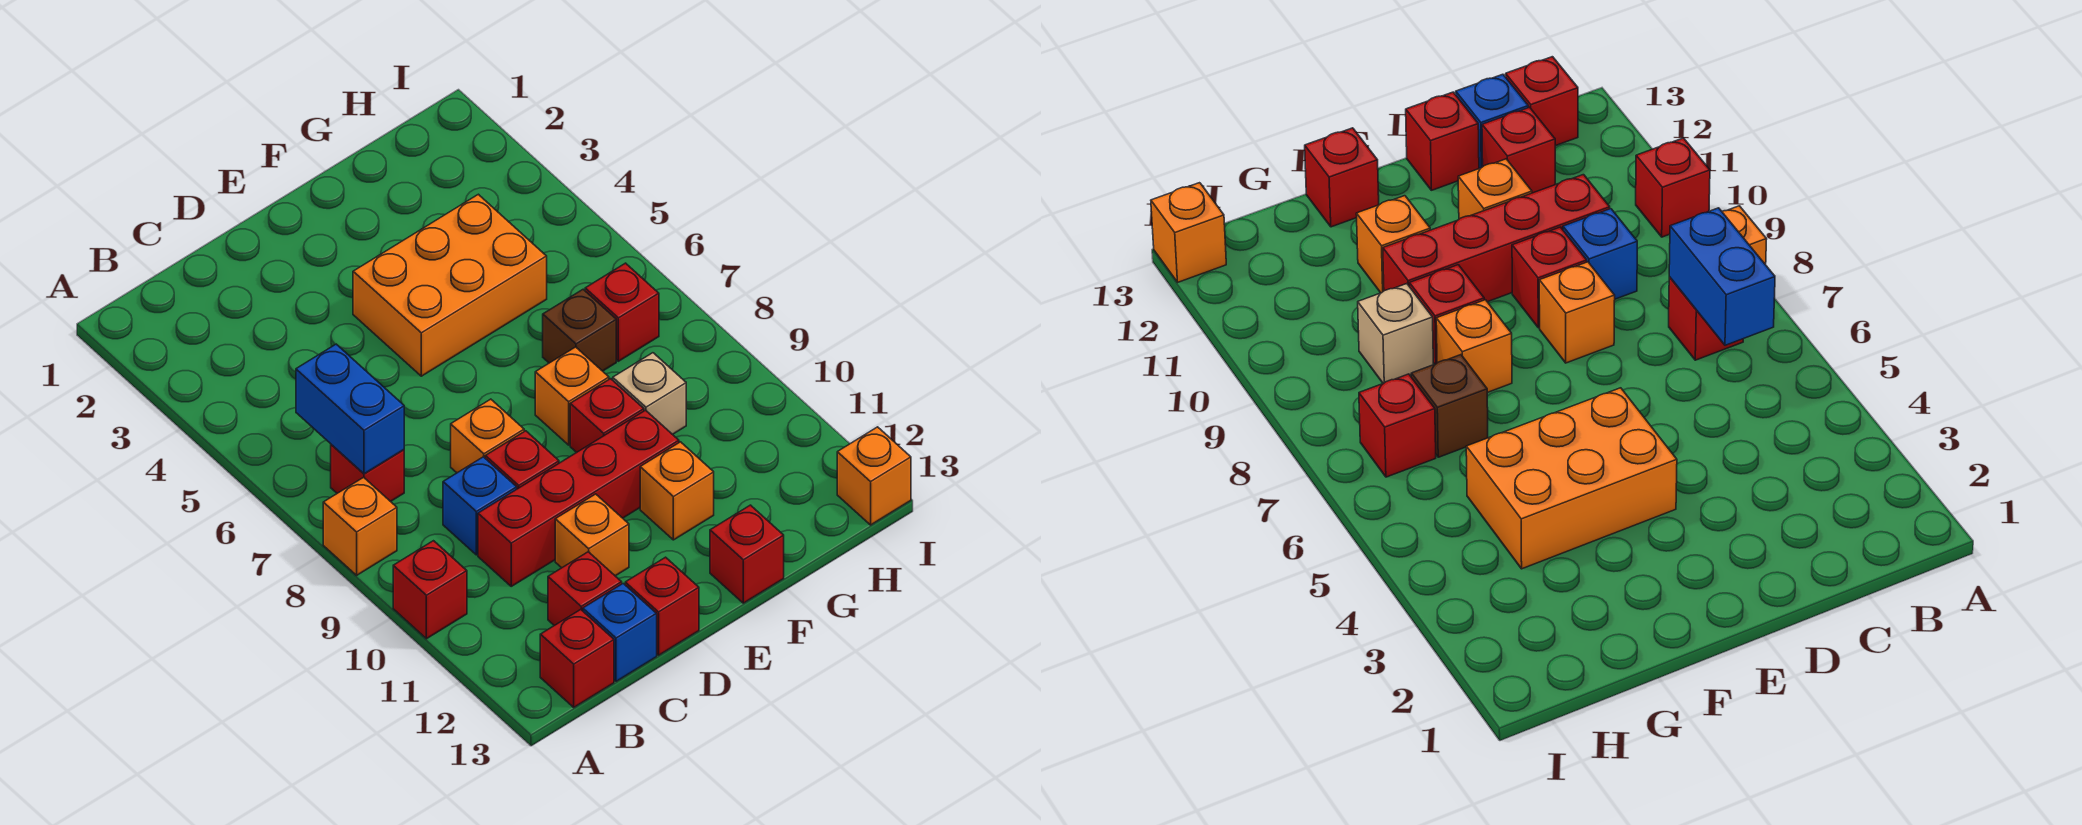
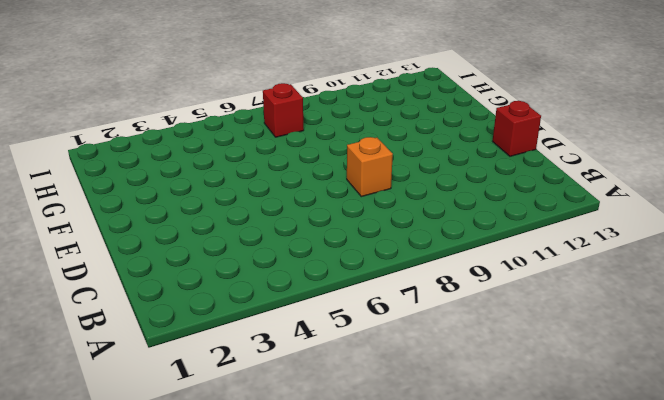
none -> orange brick A8 level 1
none -> red brick A10 level 1
none -> red brick B7 level 1

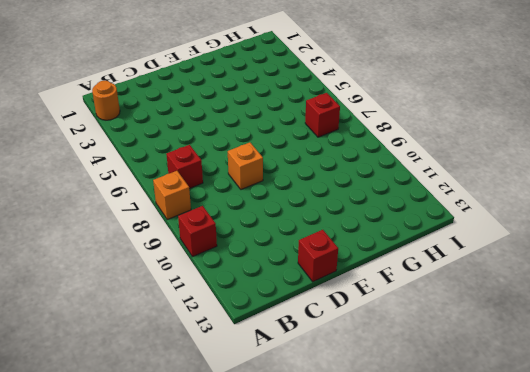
orange round brick A2 level 1 -> none
none -> red brick B13 level 1
none -> blue brick C9 level 1
none -> red brick C10:F10 level 1

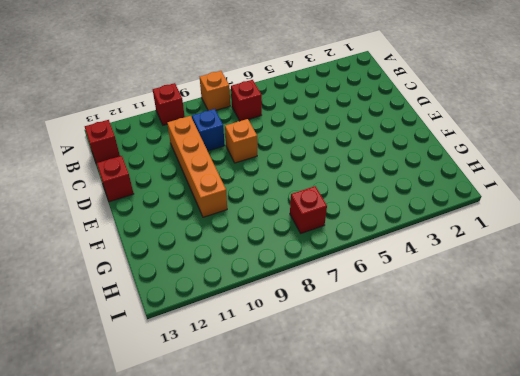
orange brick C10:F10 level 1 -> red brick C10:F10 level 1
none -> red brick C12 level 1
none -> blue brick C13 level 1
none -> red brick D9 level 1

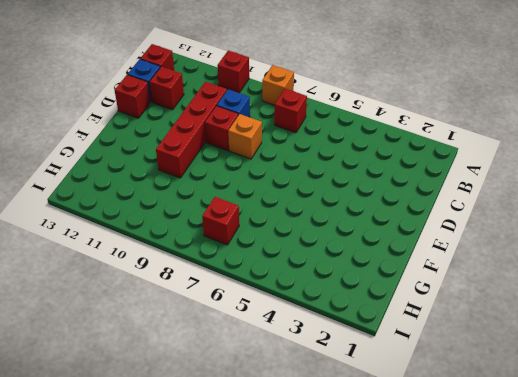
none -> orange brick D11 level 1
none -> orange brick E4:G5 level 1
none -> orange brick F8 level 1

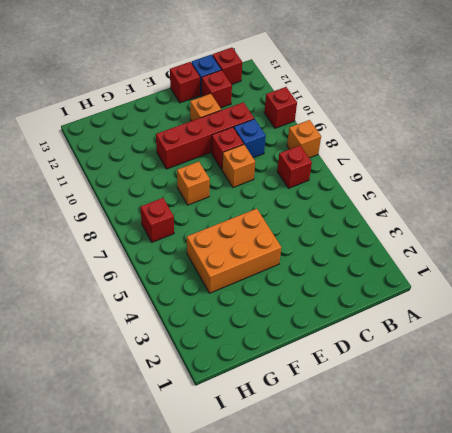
none -> red brick F9 level 1
none -> orange brick F11 level 1
none -> red brick F13 level 1

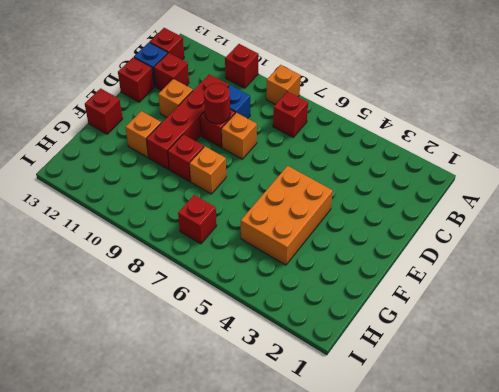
red round brick D9 level 2 -> none
none -> brown brick G7 level 1
none -> tan brick G9 level 1
none -> orange brick I13 level 1

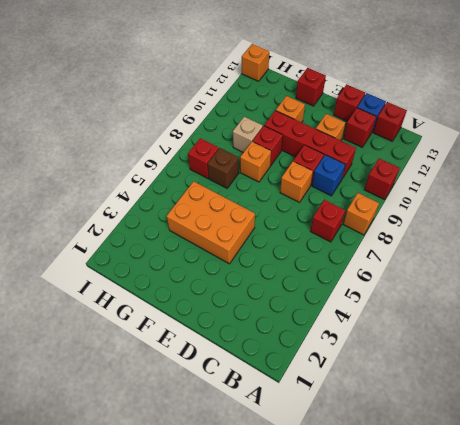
none -> blue brick B6:B7 level 2

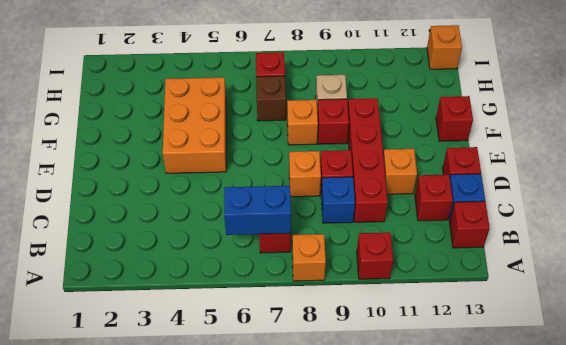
none -> orange brick F11 level 1

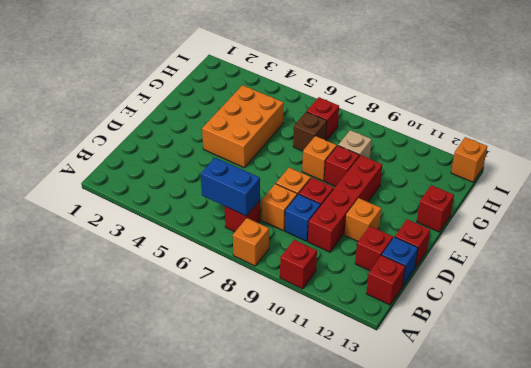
orange brick C8 level 1 -> orange brick F11 level 1

